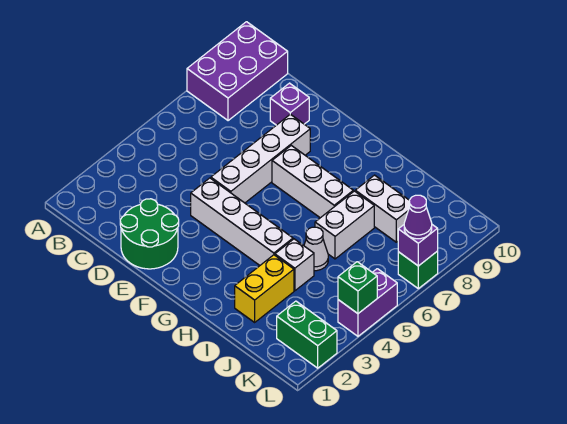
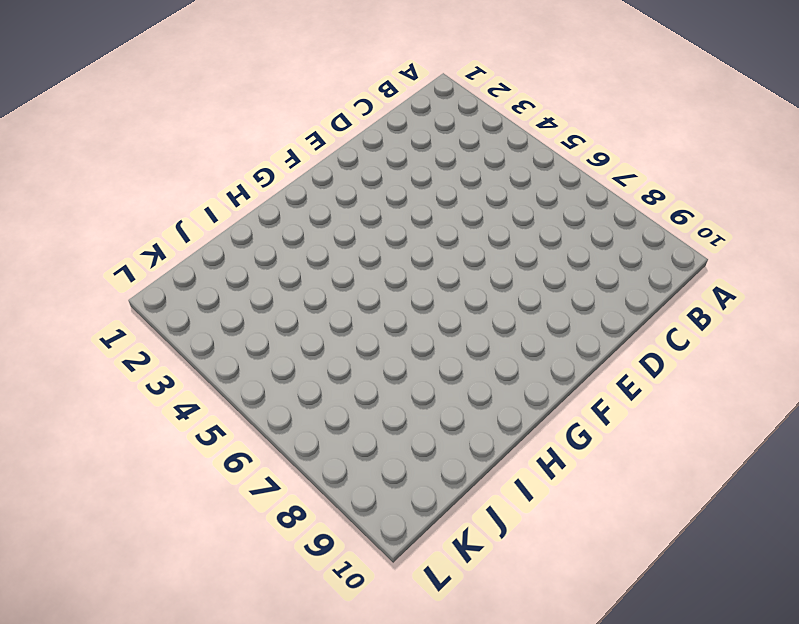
none -> purple brick A8:B10 level 1
none -> green round brick D1:E2 level 1
none -> purple brick D9 level 1

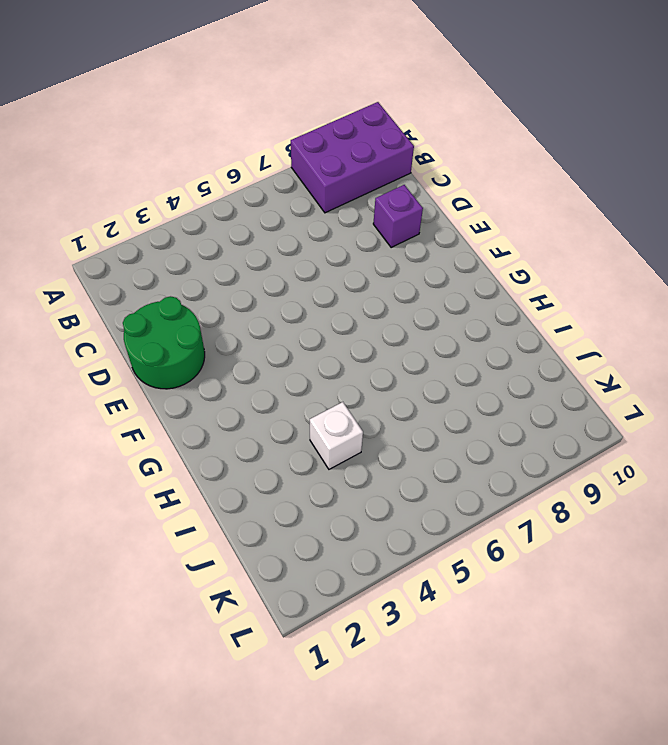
none -> white brick E4:H4 level 1
none -> white brick E5:E8 level 1
none -> white brick F7:H7 level 1

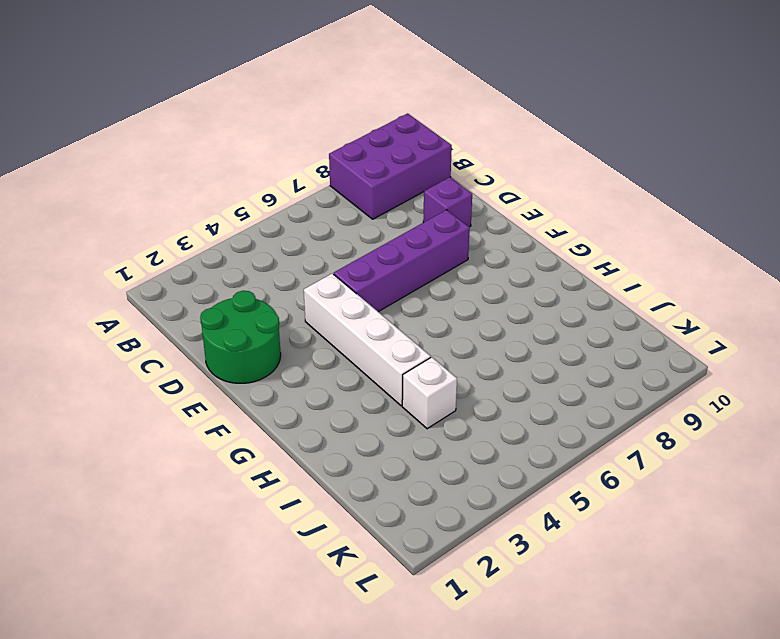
purple brick E5:E8 level 1 -> white brick E5:E8 level 1
none -> white brick F7:H7 level 1
none -> yellow brick I2:I3 level 1
none -> white cone I5 level 1

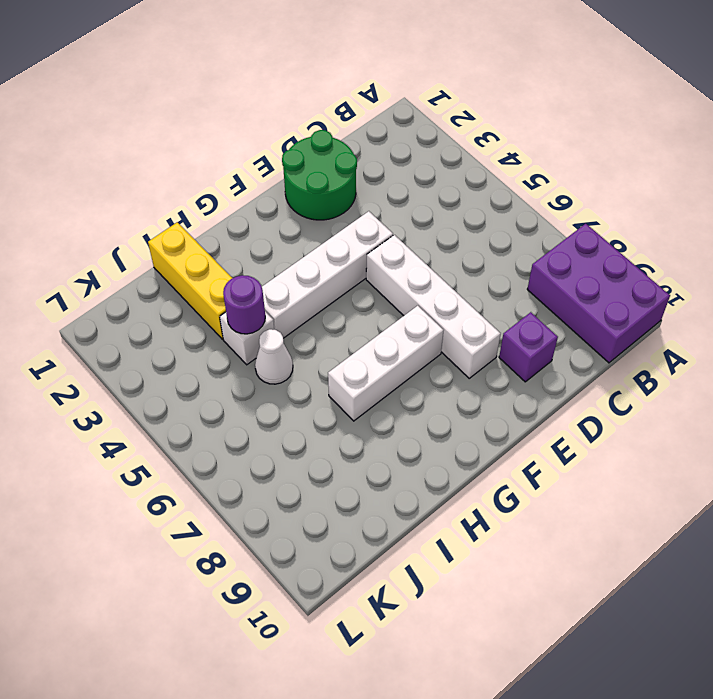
yellow brick I1:I3 level 1 -> yellow brick I2:I3 level 1
purple round brick I4 level 2 -> none
none -> white brick I6:I7 level 1
none -> white brick I8:J8 level 1
none -> green brick K2:L2 level 1

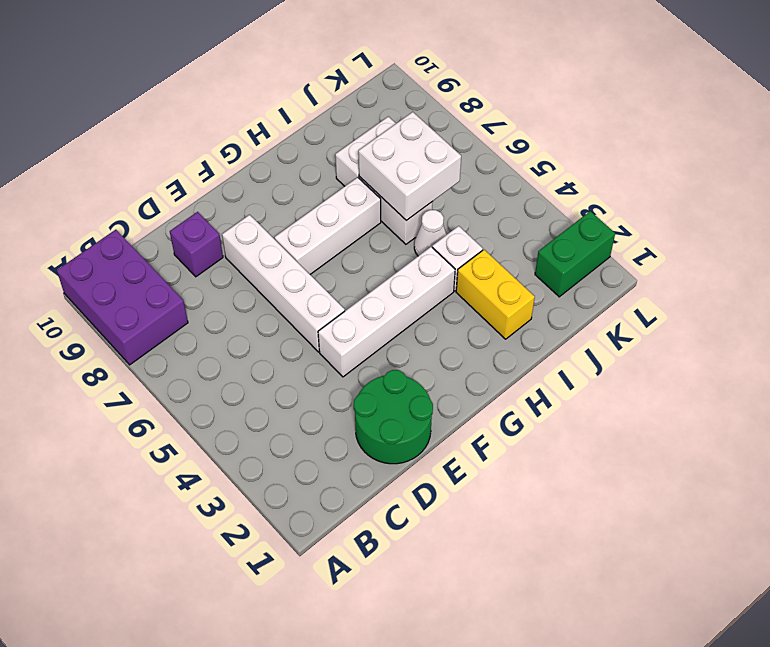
white brick I6:J7 level 2 -> none
none -> purple brick L4:L5 level 1
none -> green brick L7 level 1
none -> green brick L4 level 2

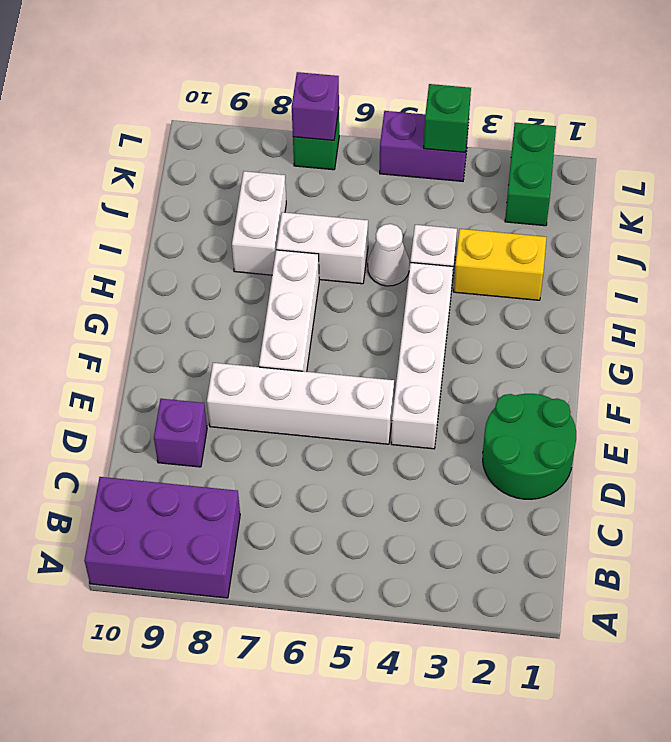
none -> purple cone L7 level 3

